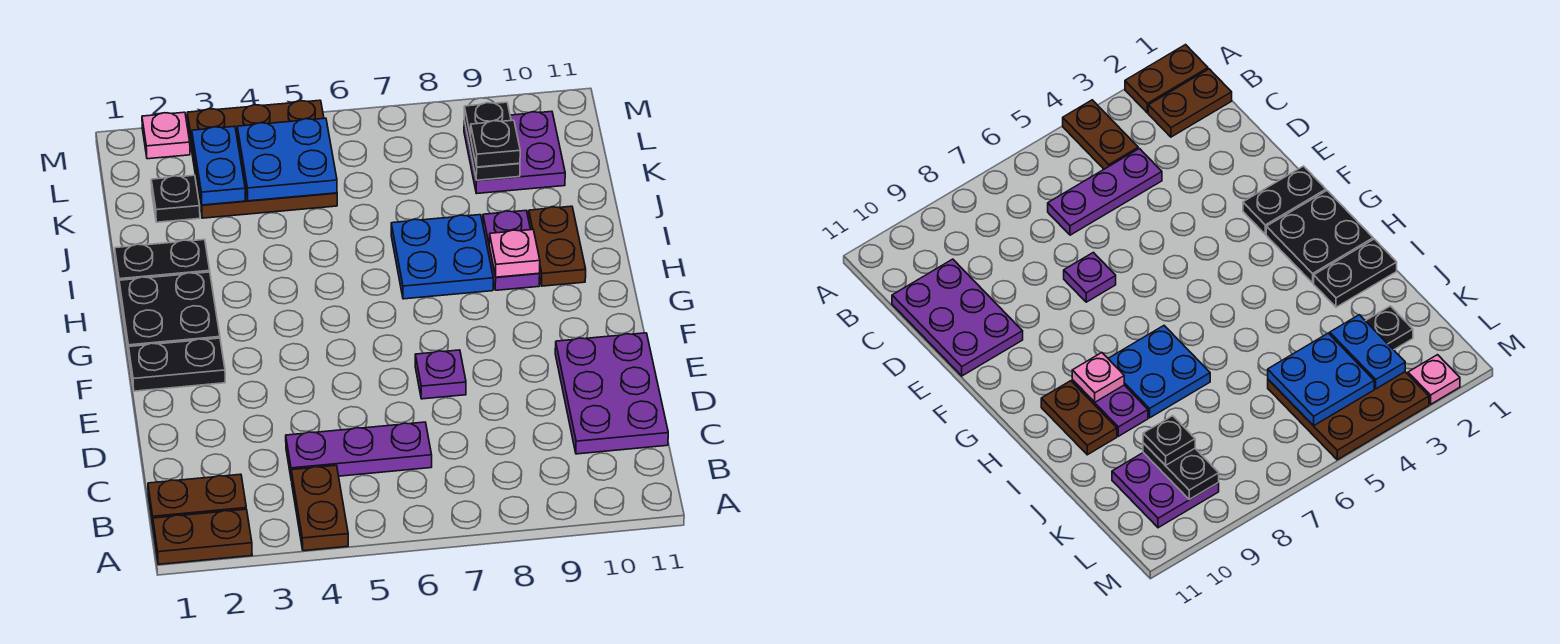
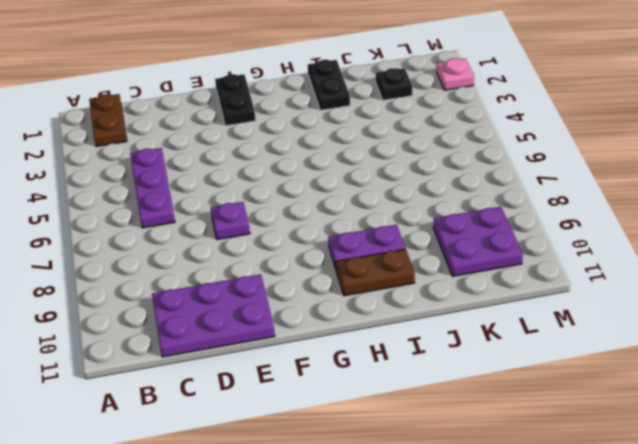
none -> brown plate A1:A2 level 1
none -> brown plate A4:B4 level 1
none -> black plate G1:H2 level 1

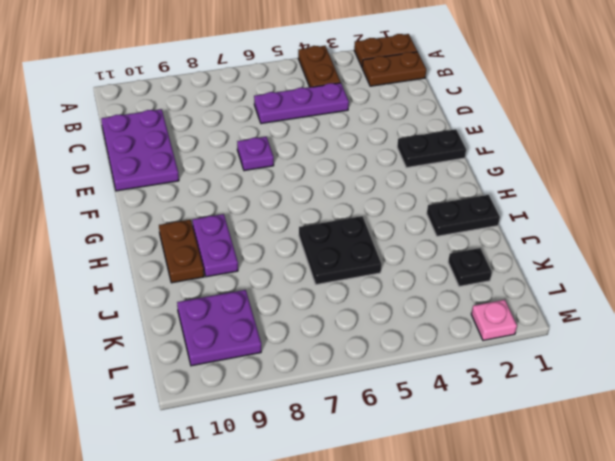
black plate I5:J6 level 1 -> black plate G1:H2 level 1
none -> blue plate H7:I8 level 1
none -> brown plate K3:M5 level 1
none -> pink plate H9 level 2

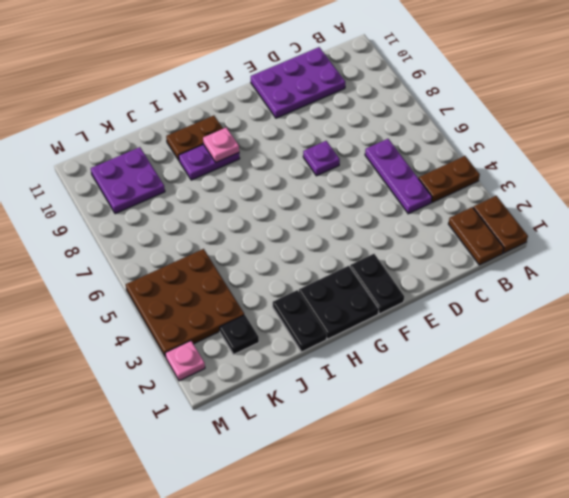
none -> blue plate H7:I8 level 1
none -> blue plate K3:L3 level 2
none -> blue plate K4:L5 level 2

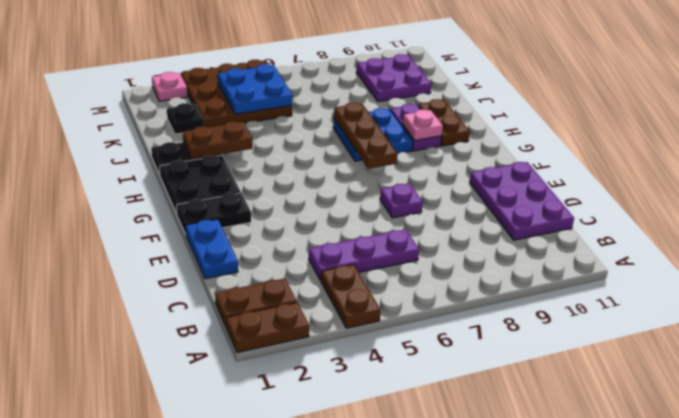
blue plate D1:E1 level 1 -> blue plate K3:L3 level 2
brown plate G7:I7 level 2 -> none
brown plate I2:I3 level 2 -> none
none -> black plate K9:L9 level 2
none -> black plate K9 level 3

